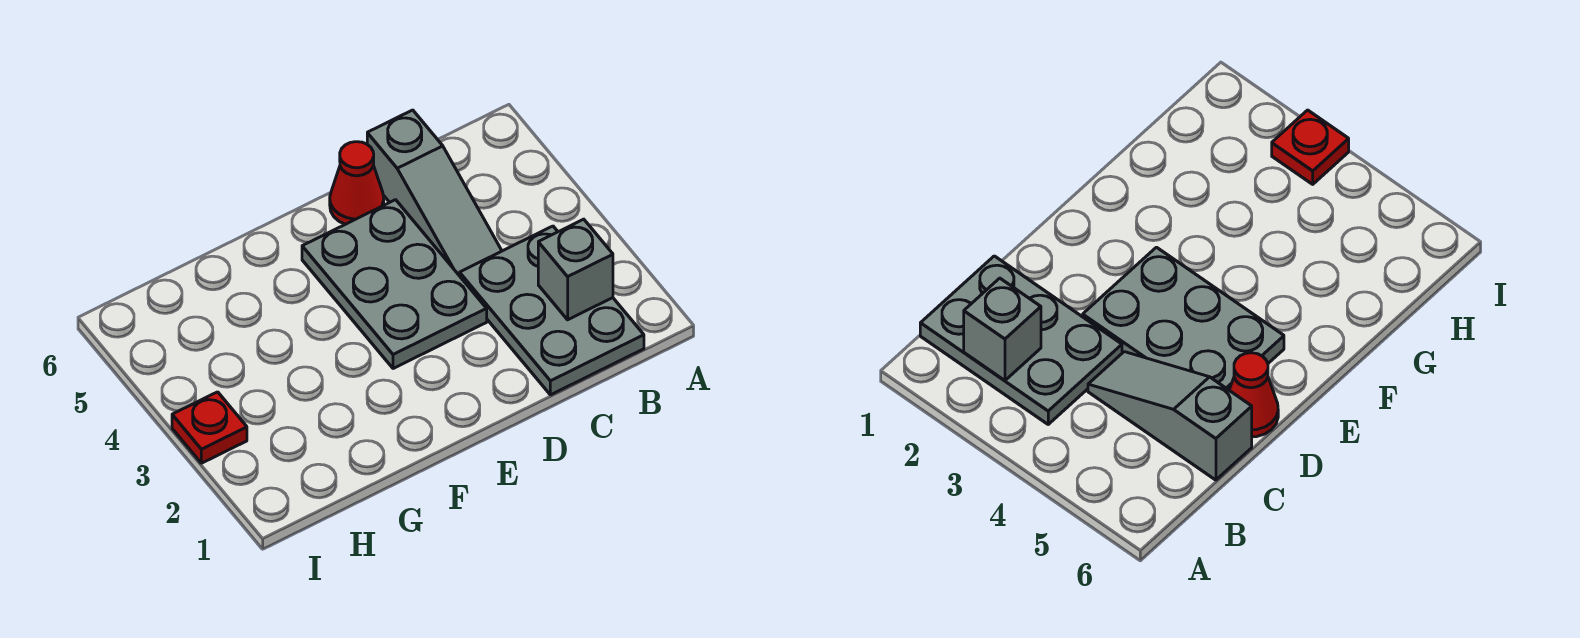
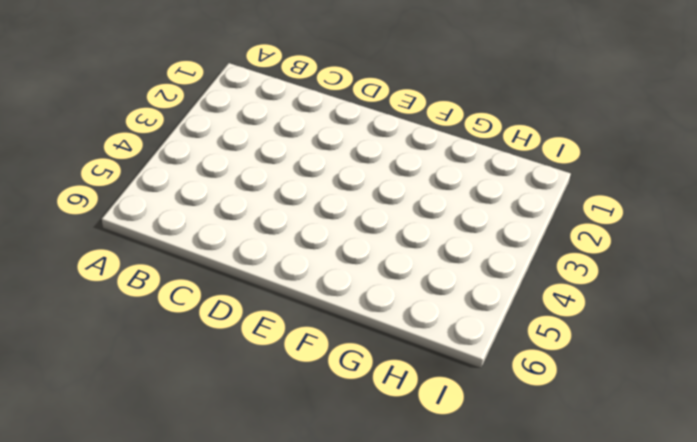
none -> grey plate B1:C3 level 1
none -> grey slope C4:C6 level 1 top 6

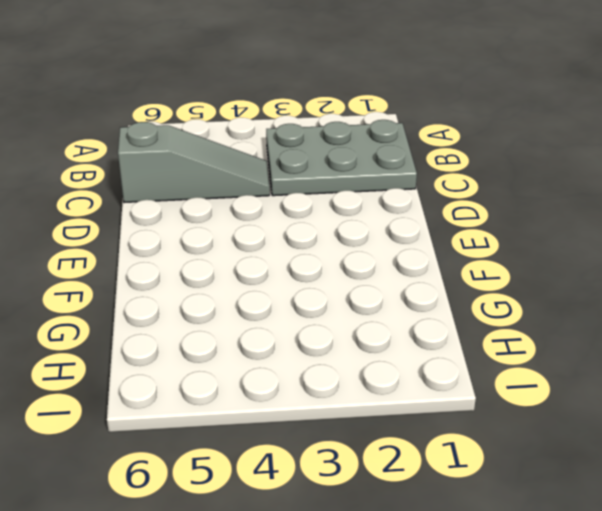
none -> grey plate D3:E5 level 1
none -> red cone D6 level 1

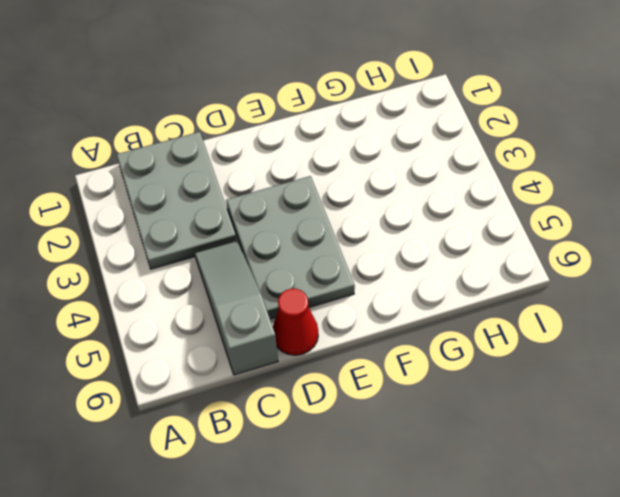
none -> red plate I3 level 1
none -> grey brick B2 level 2

